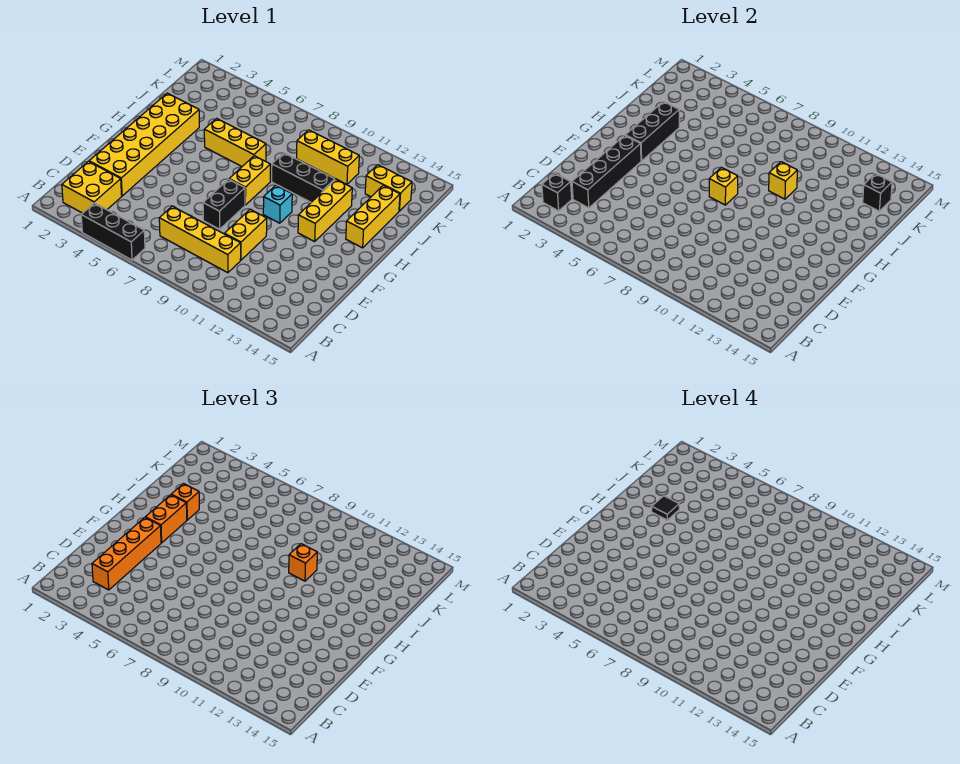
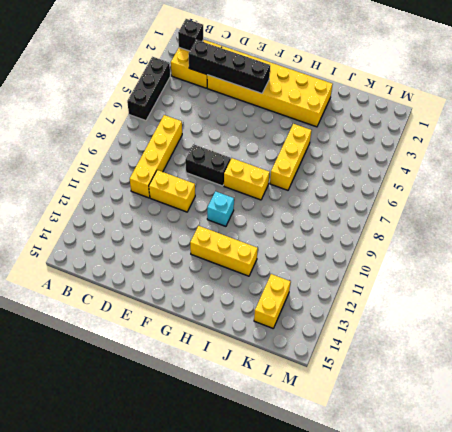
none -> yellow brick H14:J14 level 1
none -> black brick I9:I11 level 1
none -> yellow brick K9:K11 level 1

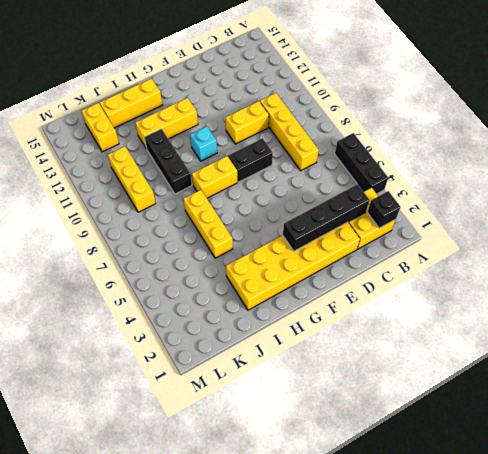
none -> black brick G3:I3 level 2
none -> yellow brick G8 level 2
none -> yellow brick I10 level 2

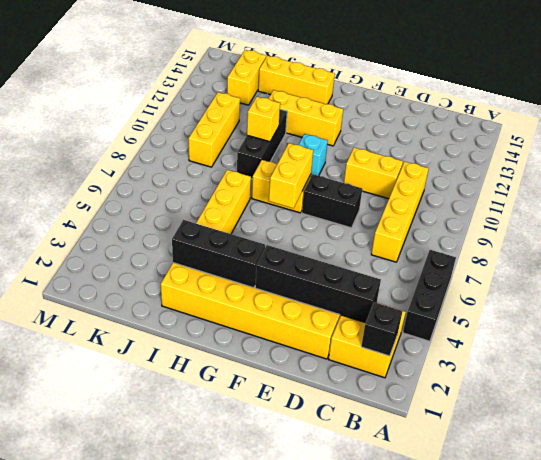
yellow brick G7:G8 level 2 -> yellow brick G8 level 2
none -> black brick K14 level 2
none -> orange brick C3:F3 level 3
none -> orange brick G3:H3 level 3

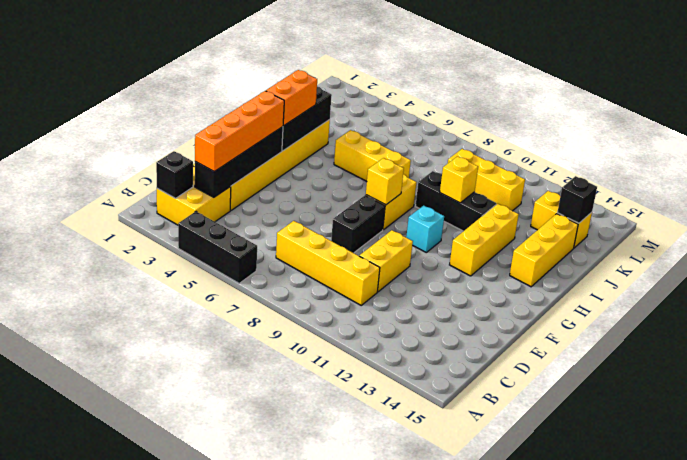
none -> orange brick I3 level 3
none -> orange brick I10 level 3
none -> black tile I3 level 4

